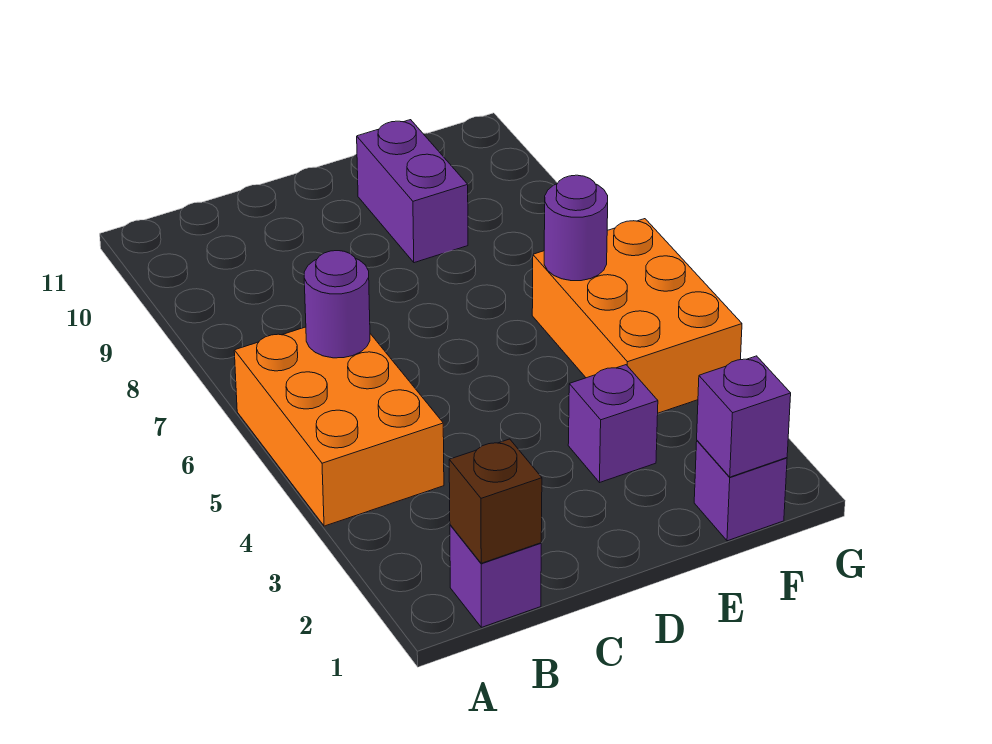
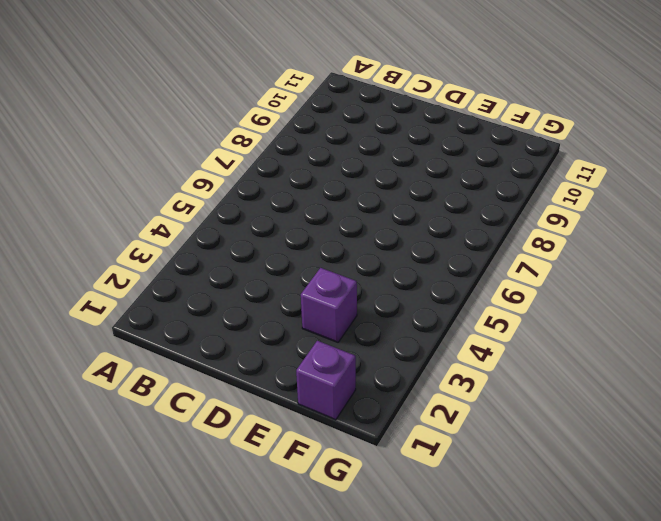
none -> orange brick A4:B6 level 1
none -> purple brick B1 level 1

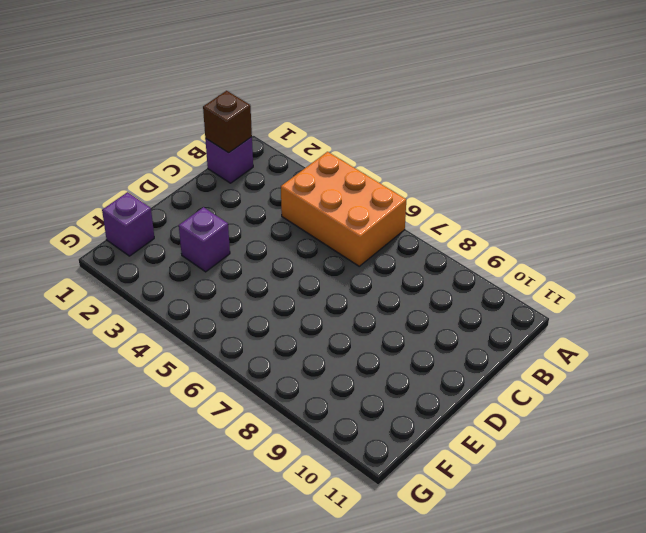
none -> purple brick E9:E10 level 1
none -> orange brick F4:G6 level 1

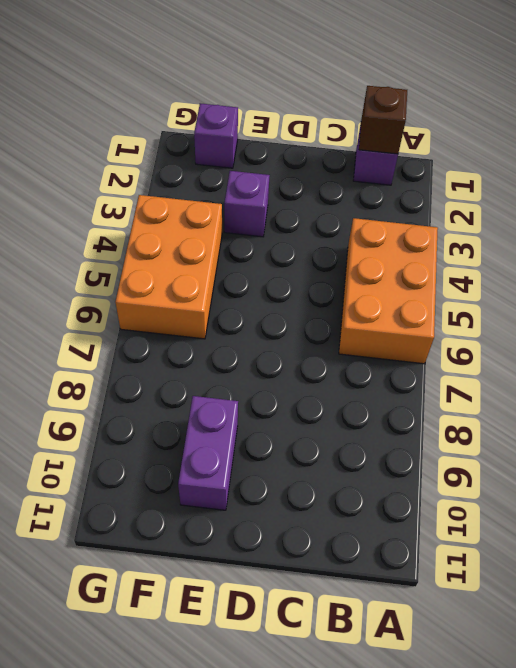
none -> purple round brick B6 level 2
none -> purple brick F1 level 2

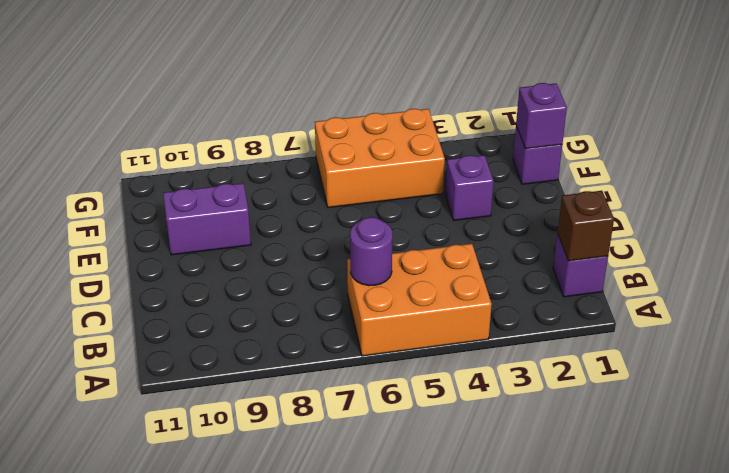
none -> purple round brick F6 level 2

